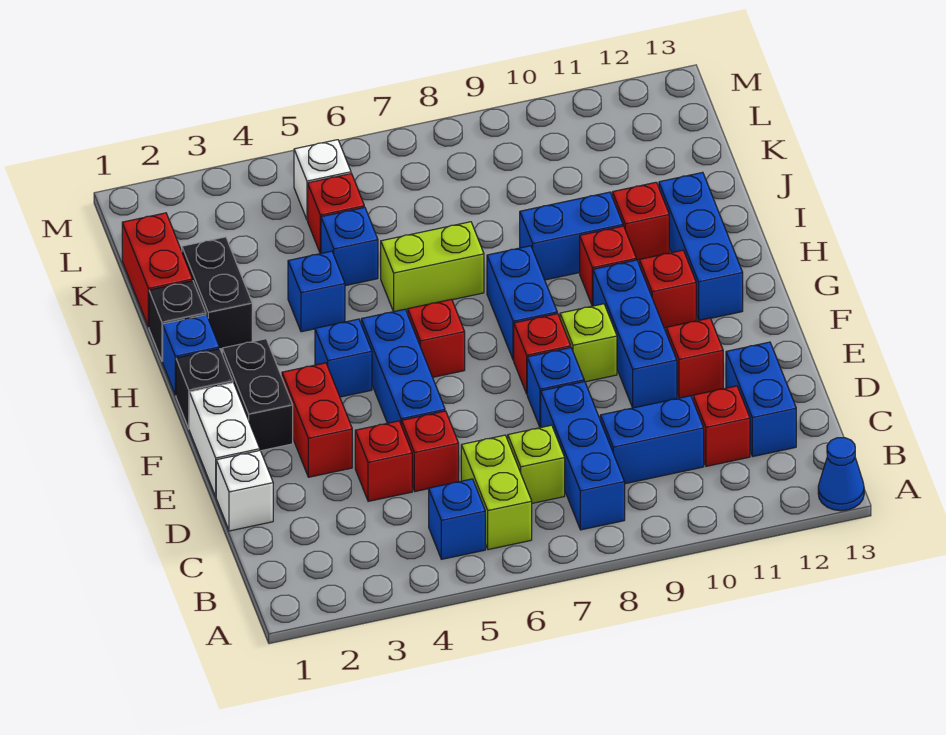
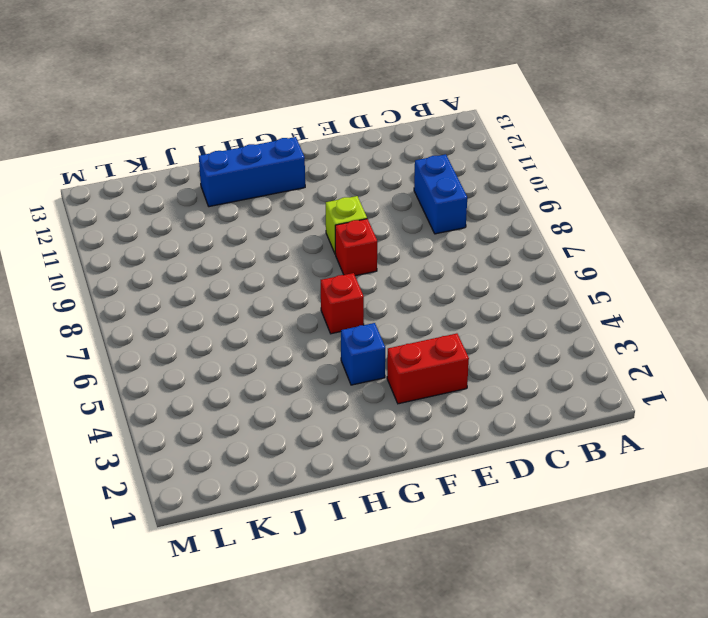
none -> blue cone A13 level 1
none -> blue brick B5 level 1
none -> lime brick B6:C6 level 1
none -> blue brick B8:D8 level 1

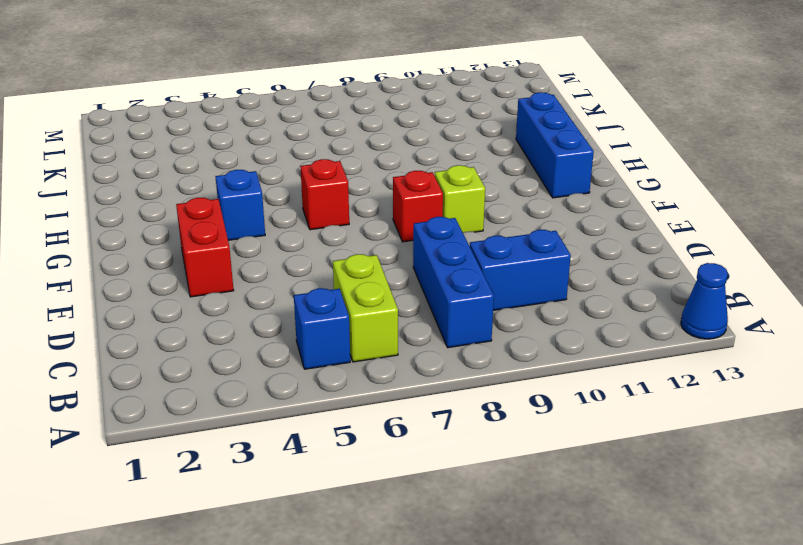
none -> lime brick C7 level 1
none -> red brick C11 level 1
none -> blue brick C12:D12 level 1
none -> white brick D1 level 1

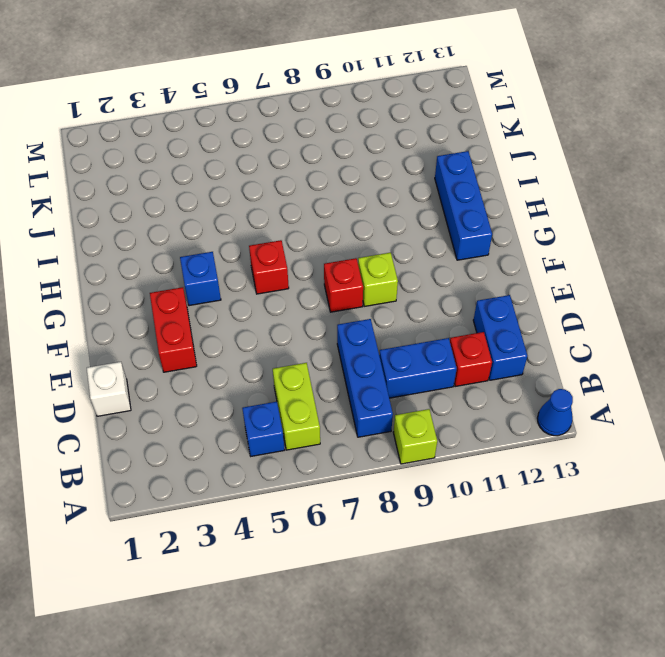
lime brick A9 level 1 -> lime brick C7 level 1
none -> red brick D4 level 1
none -> red brick D5 level 1
none -> white brick E1:F1 level 1
none -> blue brick E5:G5 level 1

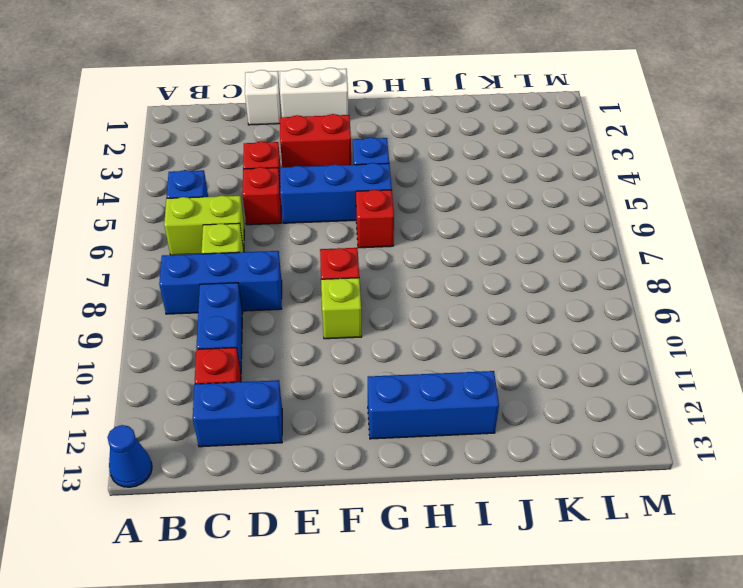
none -> blue brick E8 level 1
none -> blue brick E10:G10 level 1
none -> red brick E11 level 1
none -> black brick F2:G2 level 1

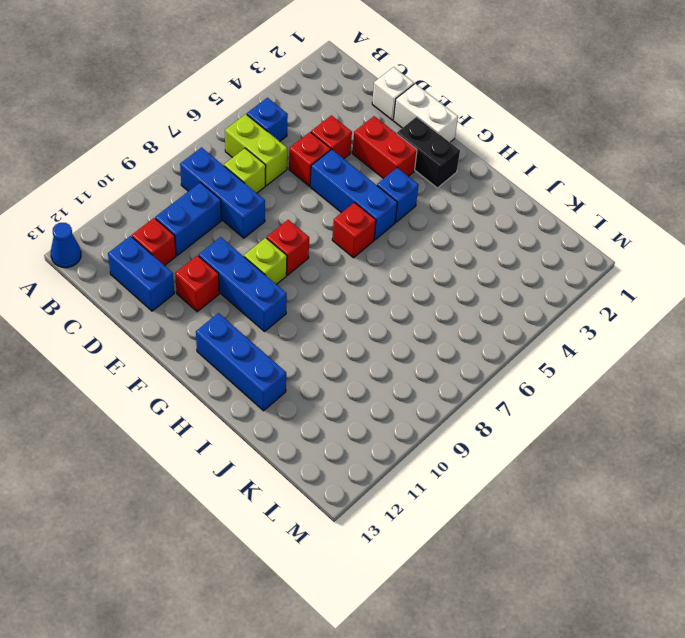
none -> blue brick E8 level 1
none -> black brick G1 level 1
none -> blue brick G8:H8 level 1
none -> red brick G11 level 1

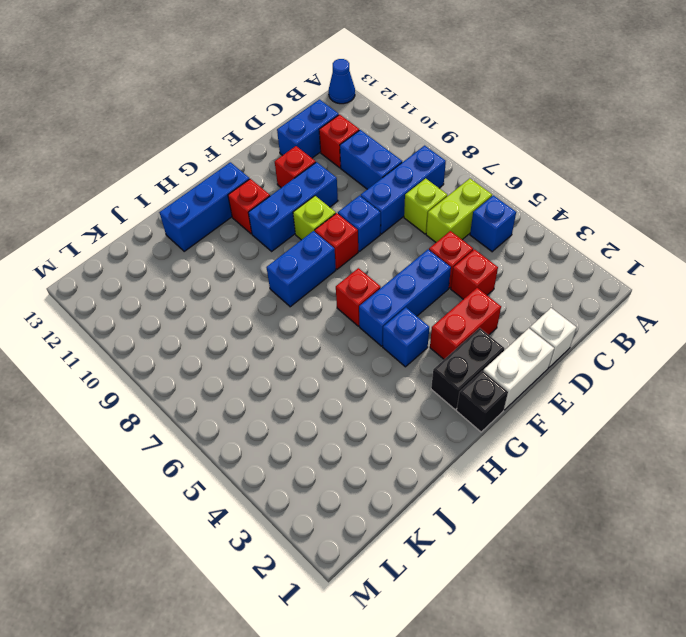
none -> blue brick H1 level 1
none -> red brick H10 level 1
none -> black brick I1 level 1
none -> black brick I2:J2 level 1

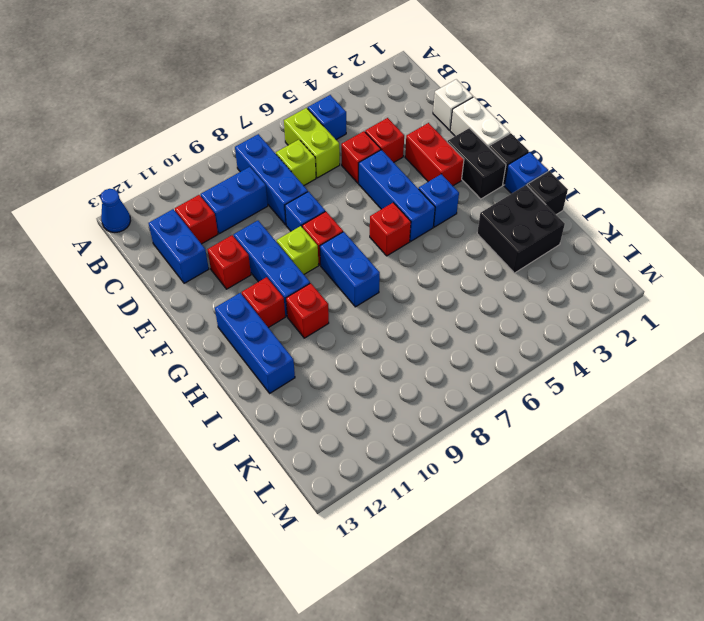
black brick I2:J3 level 1 -> black brick I2:J2 level 1
none -> blue brick I4 level 1
none -> lime brick I6:I7 level 1
none -> blue brick I9:I10 level 1
none -> red brick I11 level 1

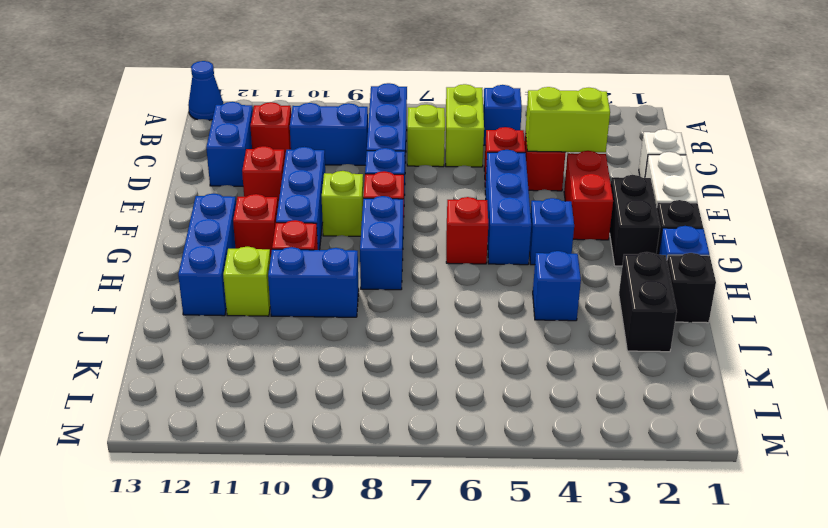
lime brick D3:D4 level 2 -> lime brick I6:I7 level 1
lime brick I11 level 1 -> red brick I11 level 1
none -> red brick J1:K1 level 1
none -> blue brick J5 level 1
none -> red brick K5 level 1
none -> white brick L5 level 1

